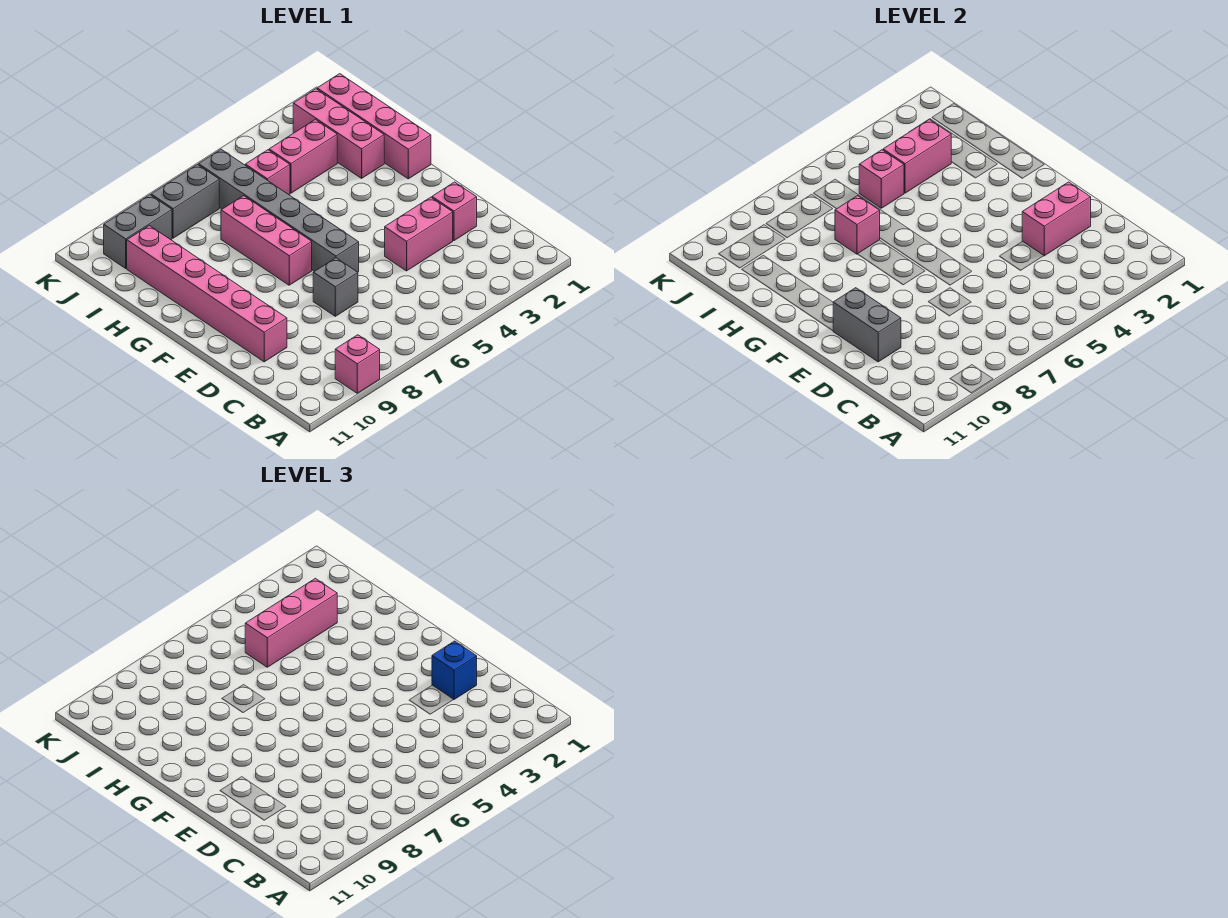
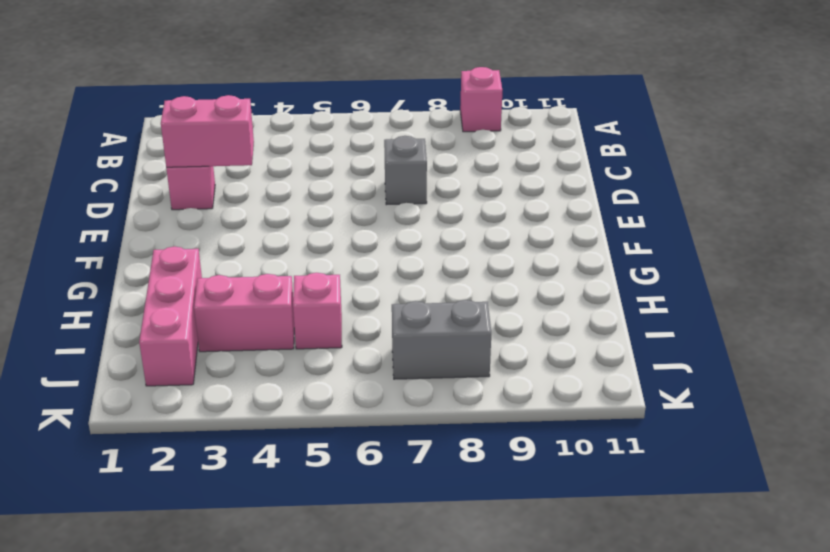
none -> pink brick D3:D4 level 1
none -> pink brick D10:I10 level 1
none -> grey brick E6:J6 level 1

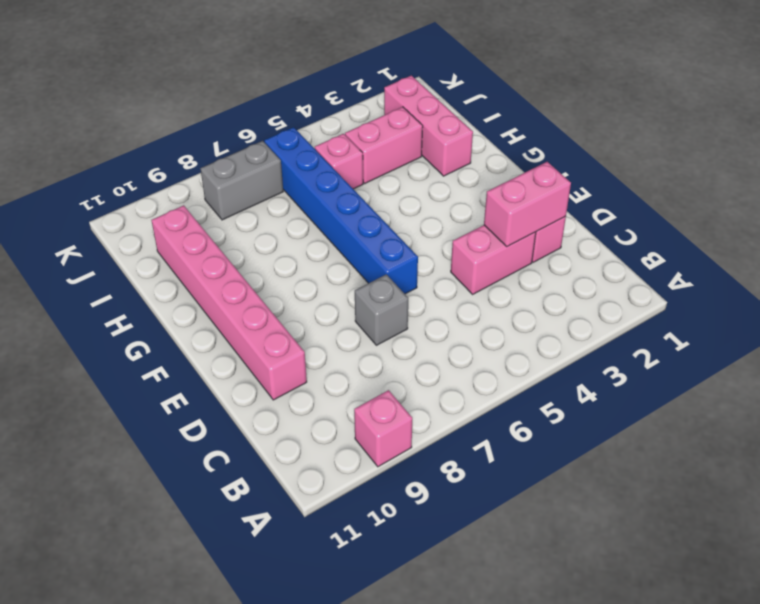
blue brick E6:J6 level 1 -> grey brick E6:J6 level 1
none -> pink brick F7:H7 level 1
none -> pink brick G1:J1 level 1
none -> grey brick J9:J10 level 1

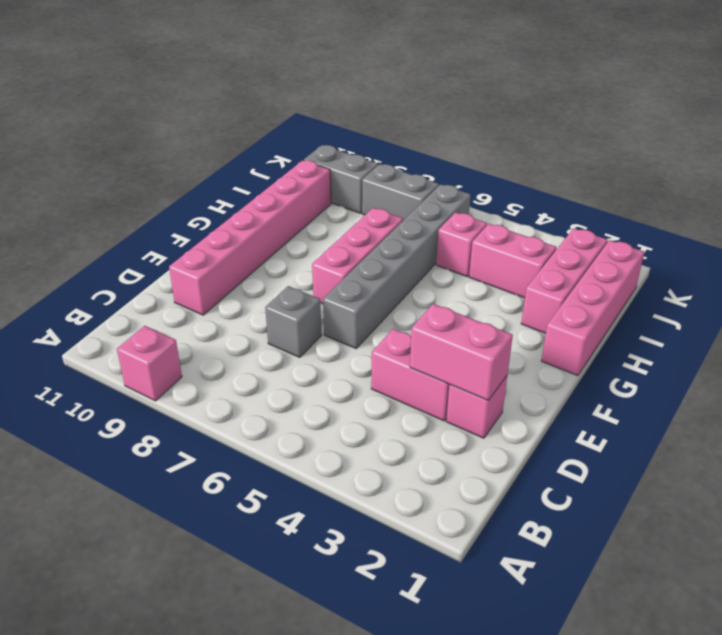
none -> grey brick D10:E10 level 2
none -> pink brick H7 level 2
none -> pink brick I3:I4 level 2

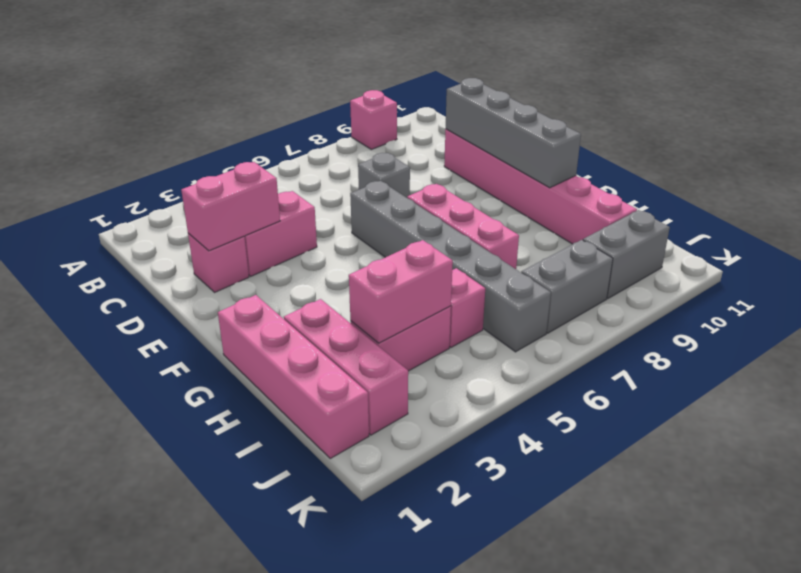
grey brick D10:G10 level 2 -> grey brick D10:E10 level 2
none -> pink brick H7 level 2
none -> pink brick I5 level 2
none -> blue brick D2 level 3

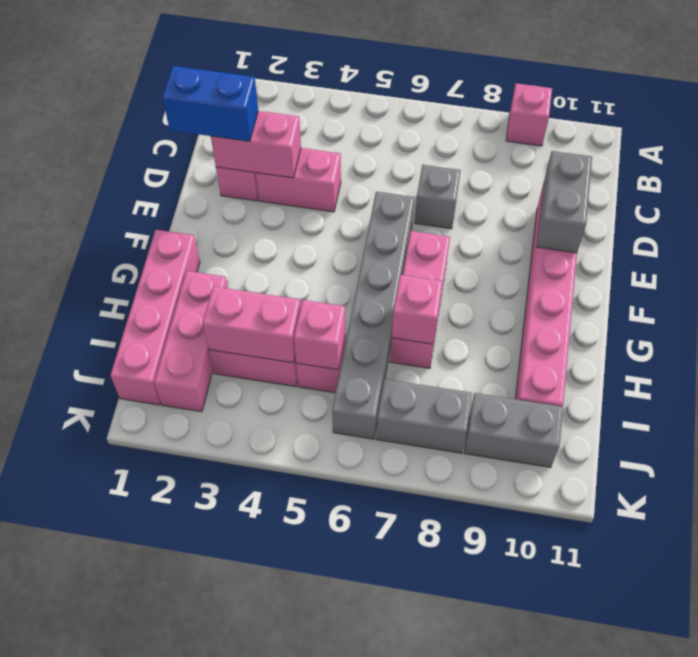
blue brick D1:D2 level 3 -> blue brick D2 level 3
none -> pink brick I3:I5 level 3

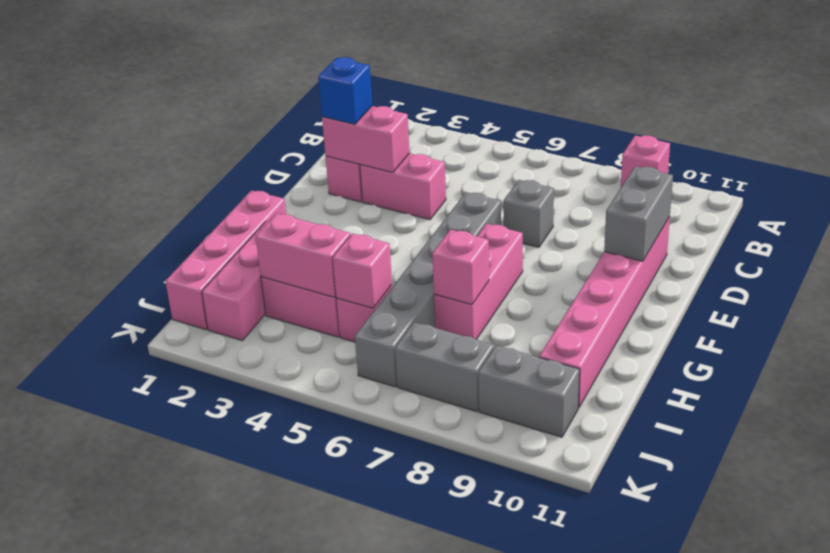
none -> pink brick I3:I5 level 3

